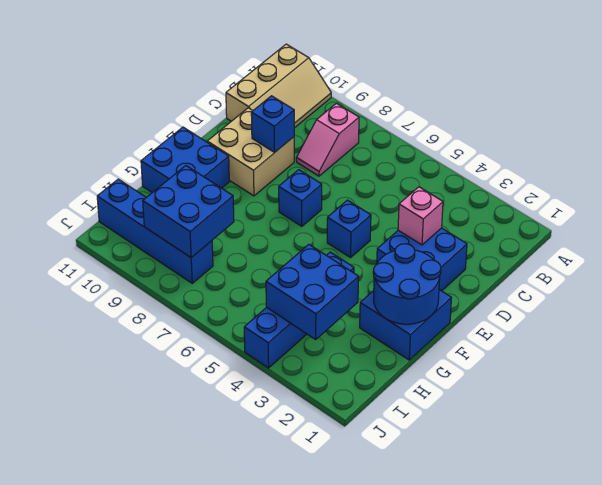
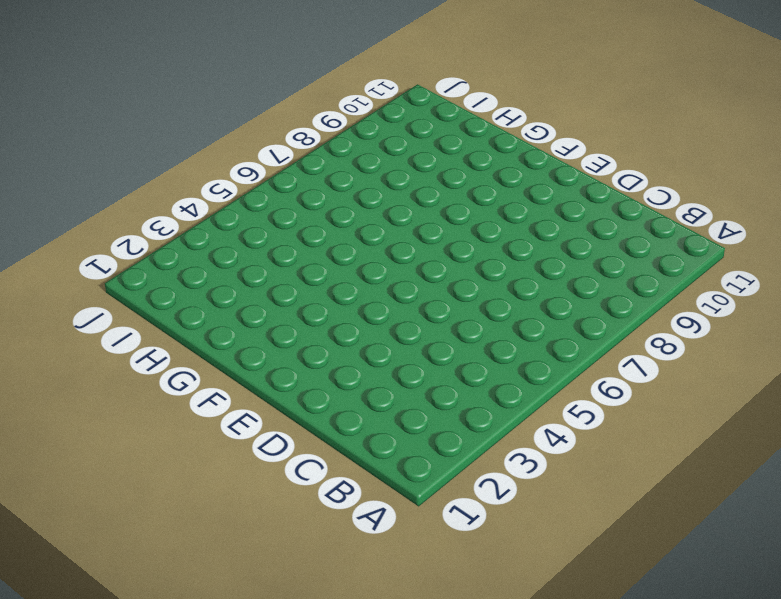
none -> tan slope A10:C11 level 1 top 11
none -> pink slope B8:C8 level 1 top B
none -> blue brick D2:E3 level 1

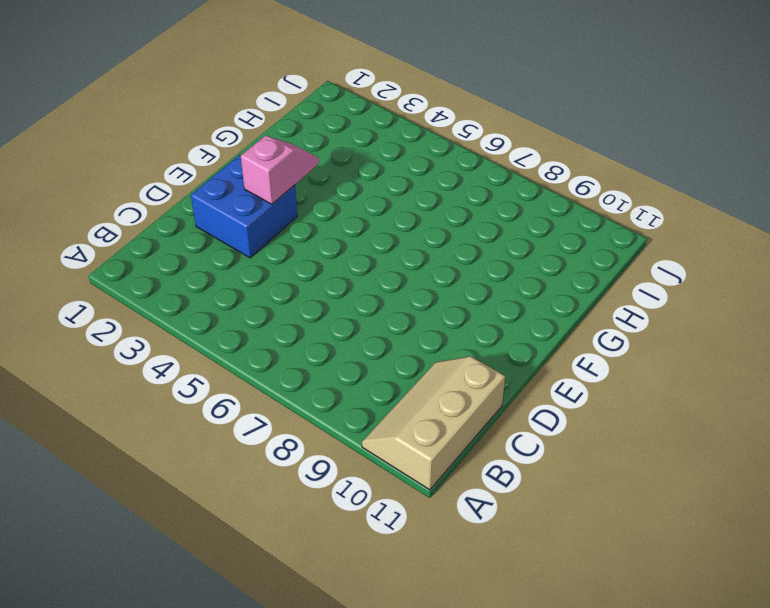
pink slope E3:F3 level 2 top E -> pink slope B8:C8 level 1 top B
none -> tan brick D9:E10 level 1
none -> blue brick E5 level 1
none -> blue brick E7 level 1

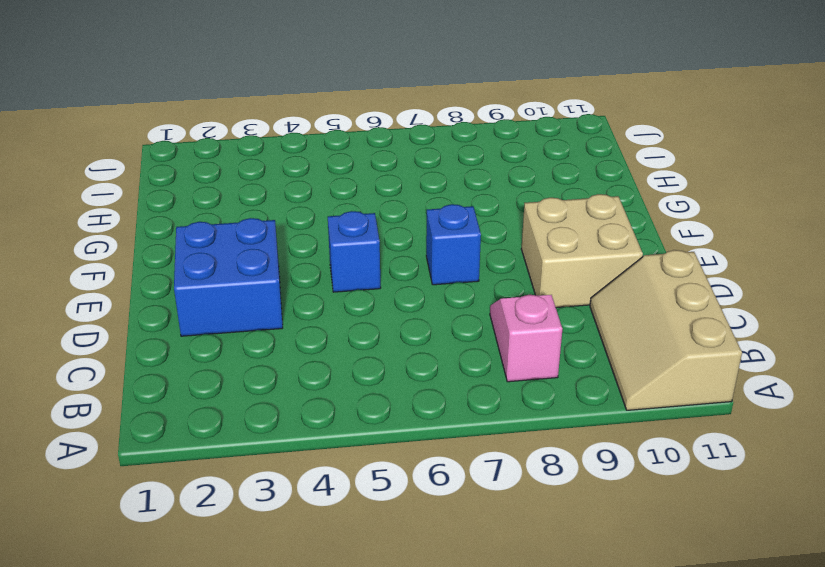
none -> blue brick F1:G2 level 1
none -> blue brick F10:G11 level 1
none -> blue brick G4:J4 level 1

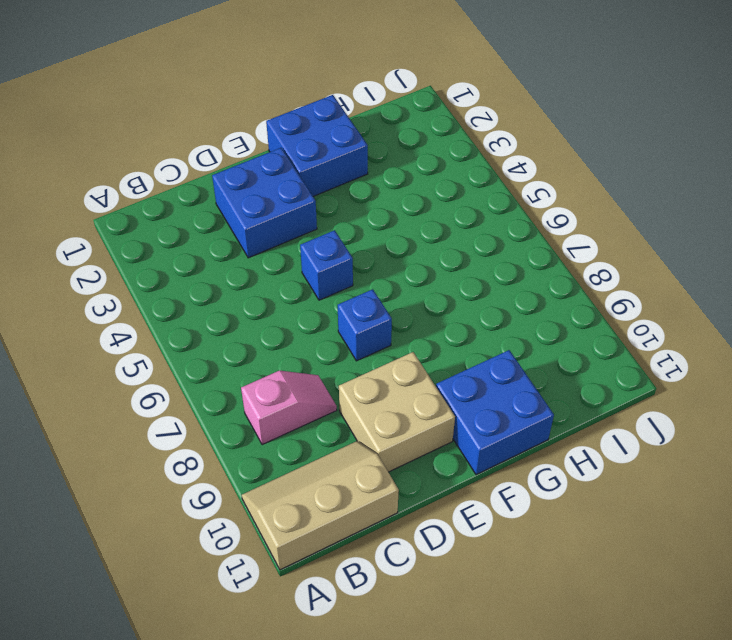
none -> blue brick G4:J4 level 1
none -> blue brick I8:I11 level 1
none -> pink brick D3 level 2

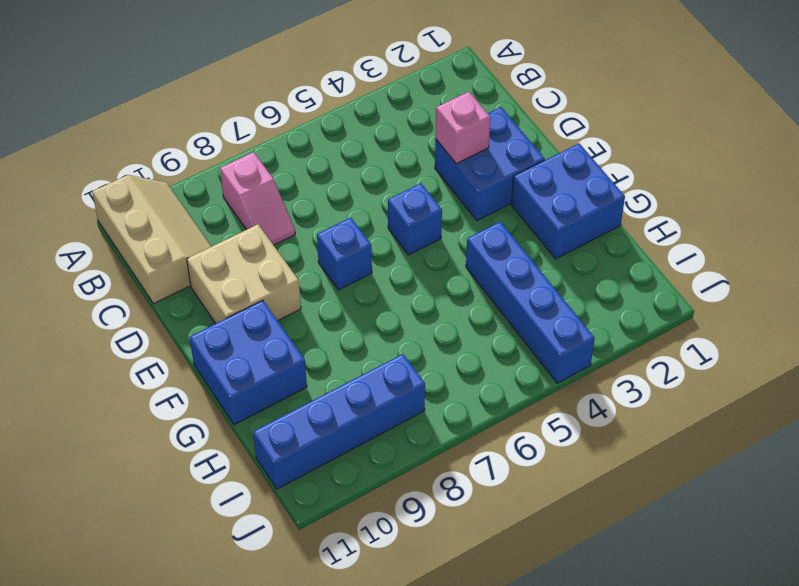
none -> blue brick D9 level 2
none -> blue round brick F1:G2 level 2
none -> blue brick H3:I4 level 2

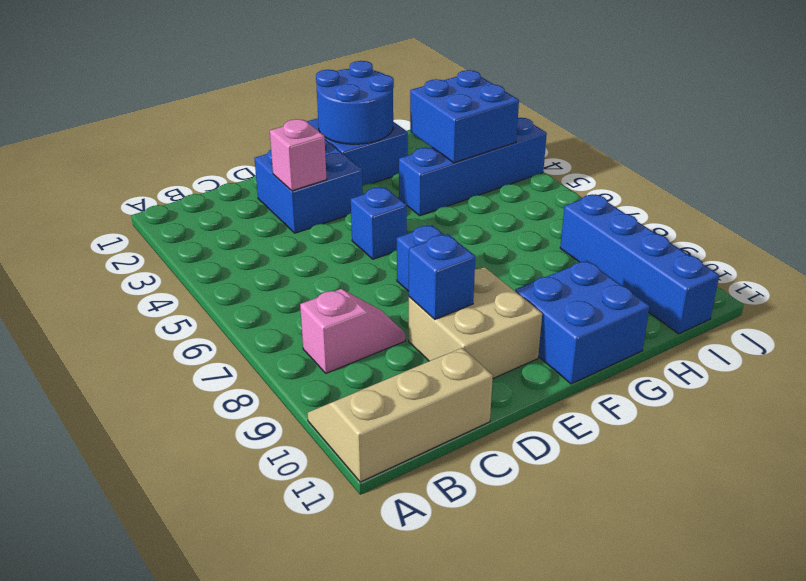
none -> blue brick H8:I9 level 2

